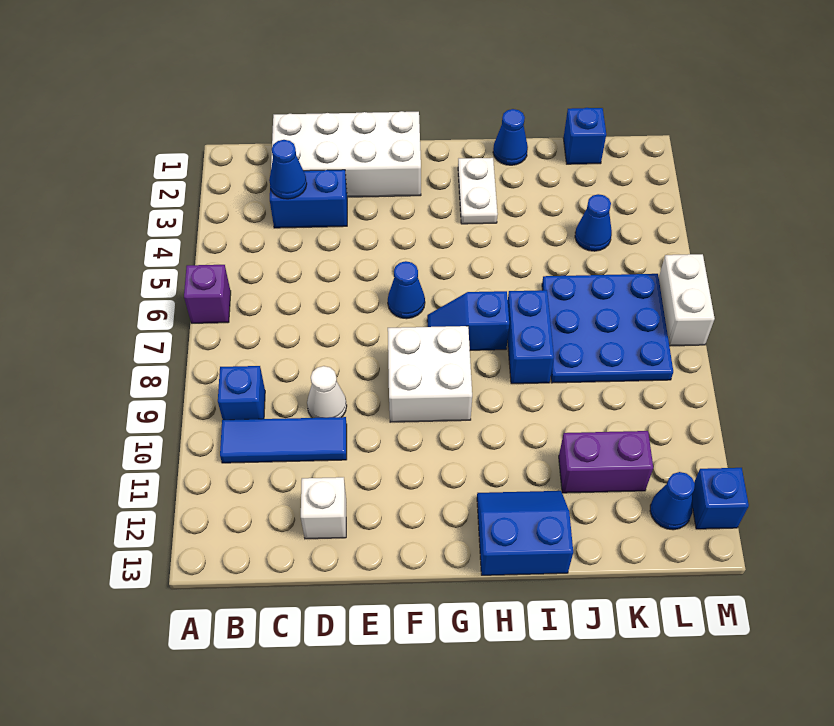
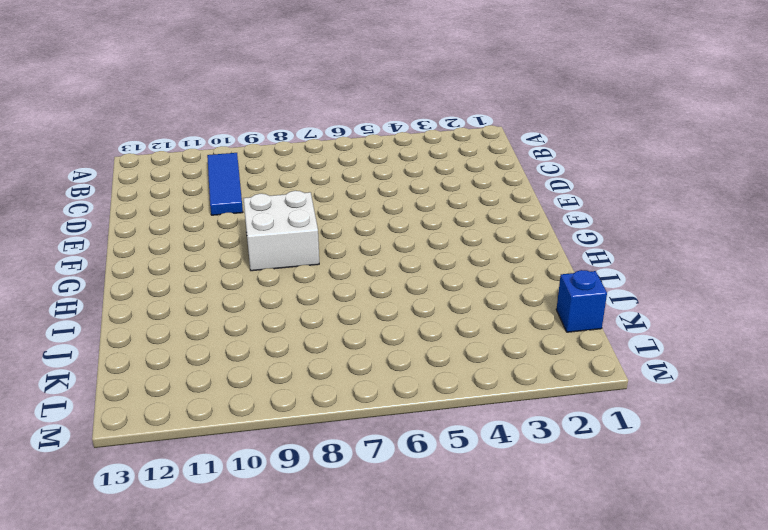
none -> purple brick A6 level 1
none -> blue brick B9 level 1
none -> white brick C1:F2 level 1

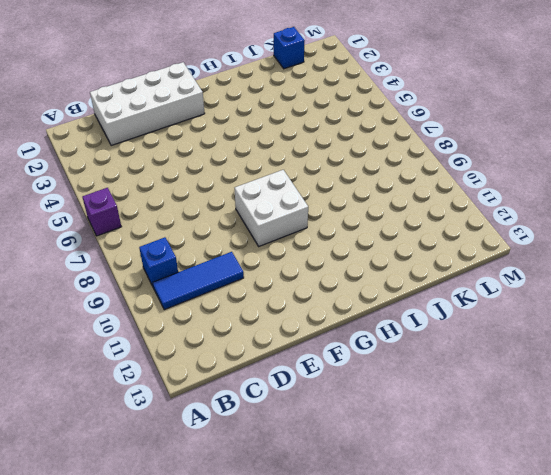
none -> blue brick C3:D3 level 1
none -> white cone D9 level 1
none -> white brick D12 level 1

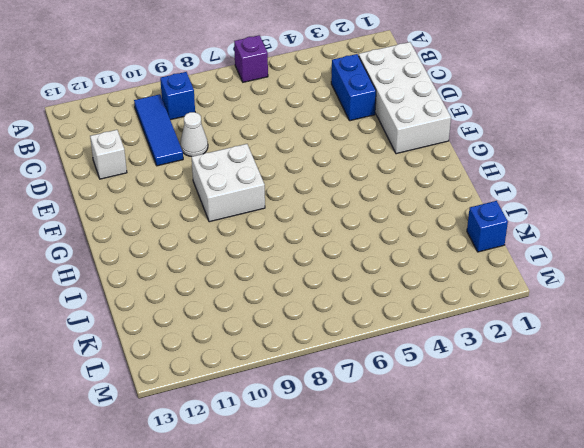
none -> blue cone F6 level 1
none -> blue slope G7:H7 level 1 top H
none -> white plate H2:H3 level 1

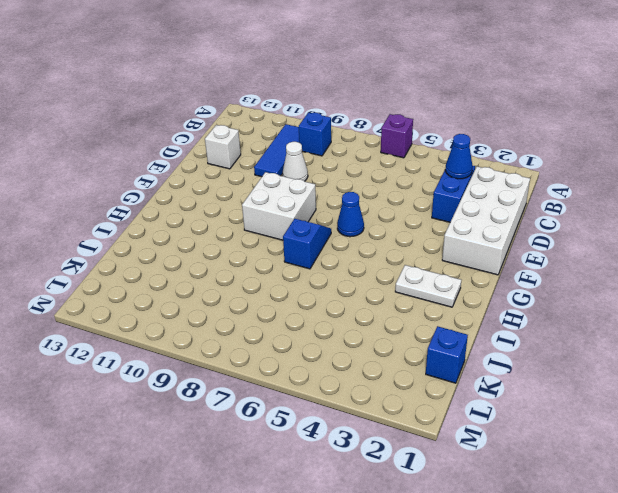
none -> blue slope H12:I13 level 1 top 13
none -> blue cone I1 level 1
none -> blue brick I7:I8 level 1

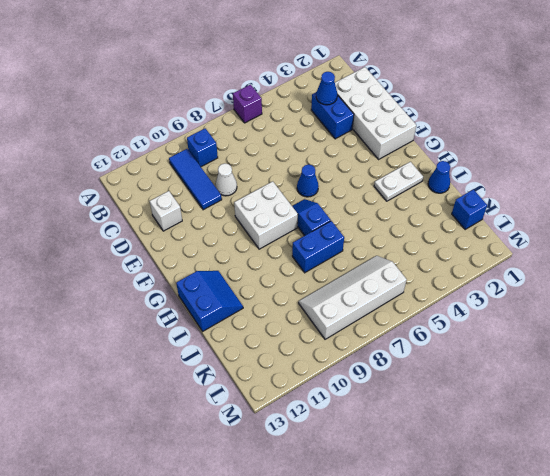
white slope K6:L9 level 1 top L -> blue plate J6:L8 level 1
none -> purple brick J11:K11 level 1
none -> blue cone K4 level 1
none -> blue cone L12 level 1

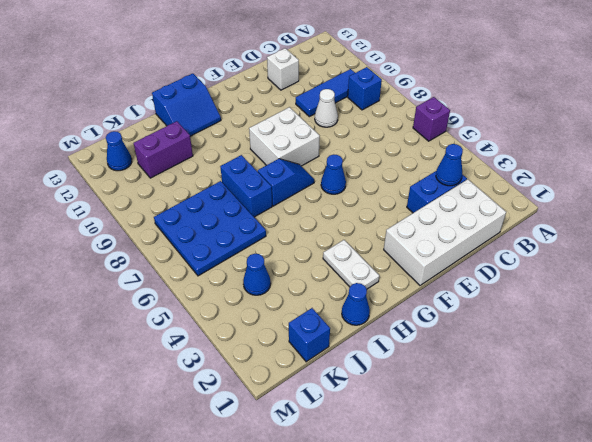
none -> white brick M6:M7 level 1
none -> blue brick M12 level 1

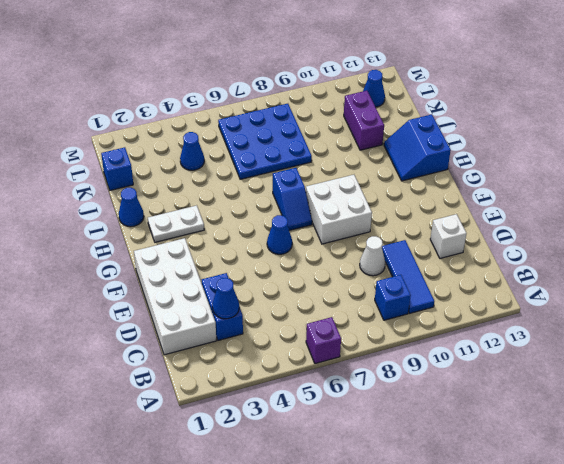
none -> blue brick I7:I8 level 1
none -> white brick M6:M7 level 1
none -> blue brick M12 level 1

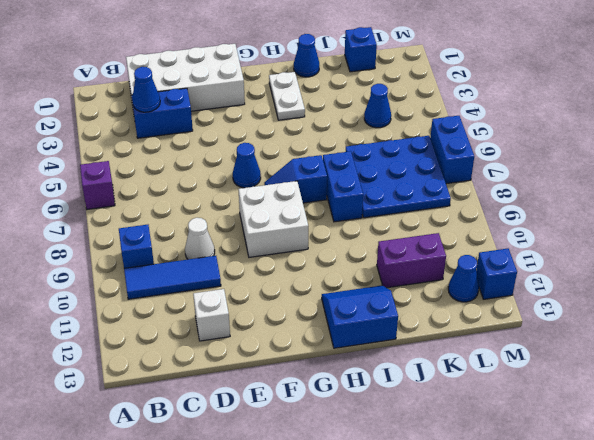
blue brick M6:M7 level 1 -> white brick M6:M7 level 1

